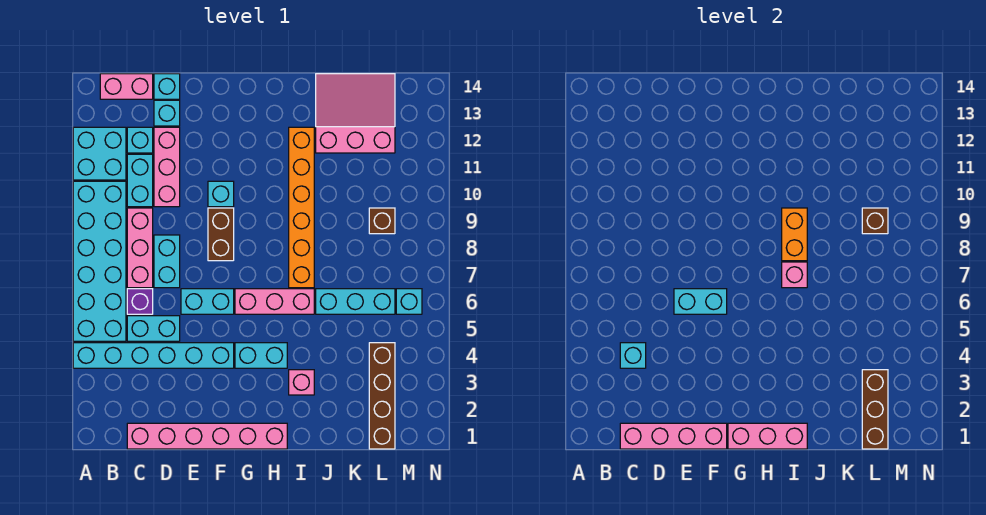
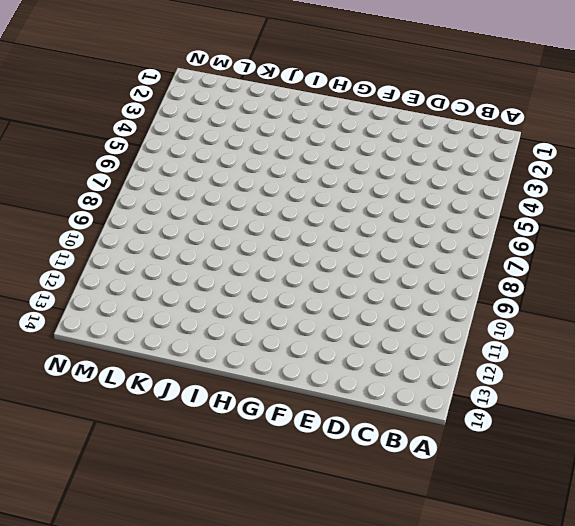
none -> cyan brick A4:F4 level 1
none -> cyan brick A5:B10 level 1
none -> cyan brick A11:B12 level 1
none -> pink brick B14:C14 level 1

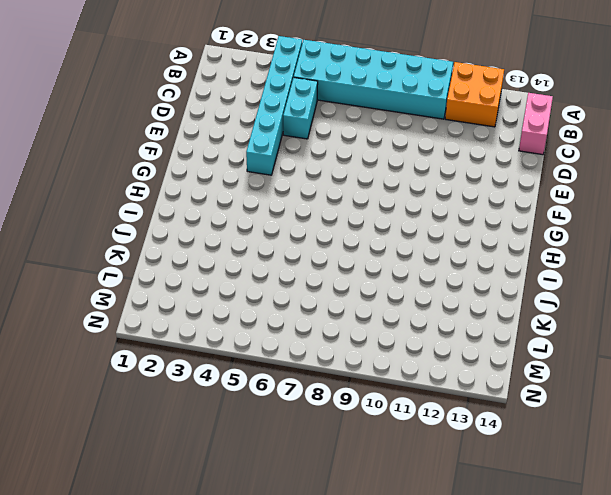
orange brick A11:B12 level 1 -> cyan brick A11:B12 level 1
none -> pink brick C1:H1 level 1
none -> purple brick C6 level 1
none -> pink brick C7:C9 level 1
none -> cyan brick C10:C11 level 1

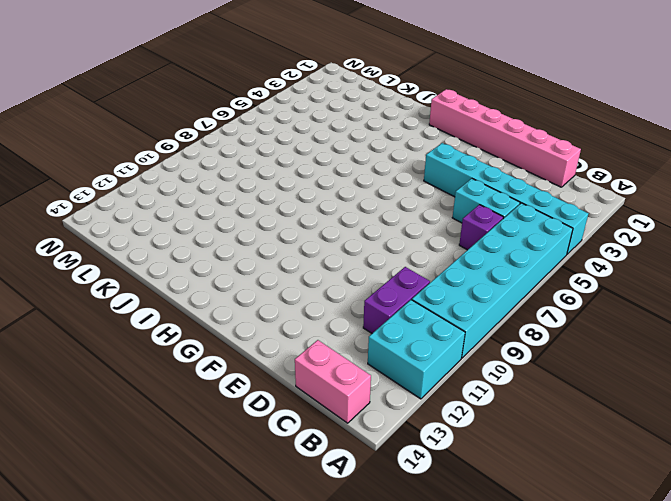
purple brick C10:C11 level 1 -> cyan brick C10:C11 level 1
none -> pink brick C7:C9 level 1
none -> cyan brick C12 level 1
none -> cyan brick D7:D8 level 1
none -> pink brick D10:D12 level 1

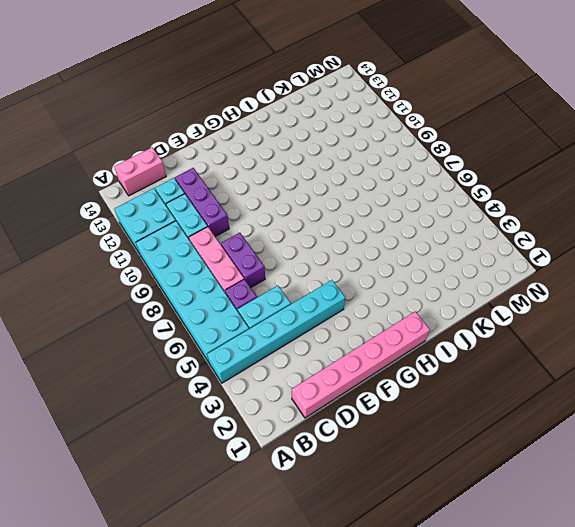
purple brick D7:D8 level 1 -> cyan brick D7:D8 level 1
purple brick D10:D12 level 1 -> pink brick D10:D12 level 1
none -> cyan brick D13 level 1
none -> cyan brick D14 level 1
none -> cyan brick E6:F6 level 1
none -> brown brick F8:F9 level 1

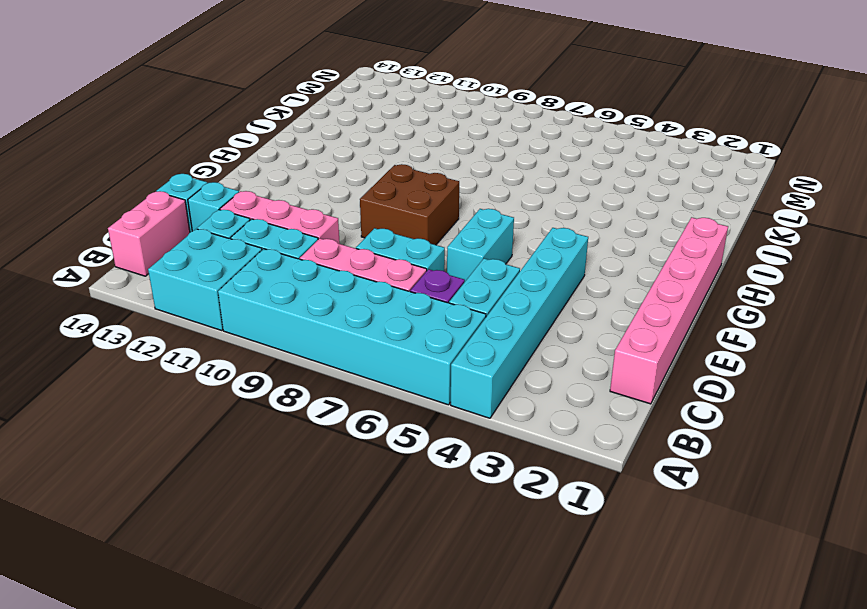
brown brick F8:G9 level 1 -> brown brick F8:F9 level 1
none -> cyan brick F10 level 1
none -> cyan brick G4:H4 level 1
none -> pink brick G6:I6 level 1
none -> pink brick I3 level 1

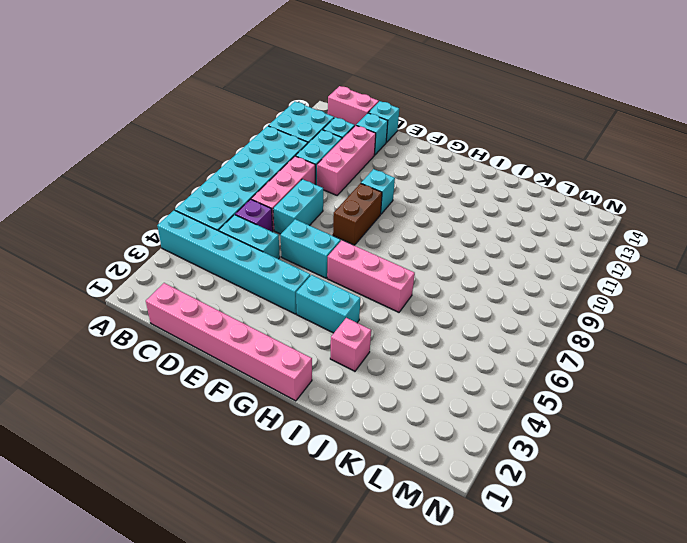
none -> orange brick I7:I12 level 1
none -> cyan brick J6:L6 level 1
none -> pink slope J12:L14 level 1 top 12
none -> brown brick L1:L4 level 1

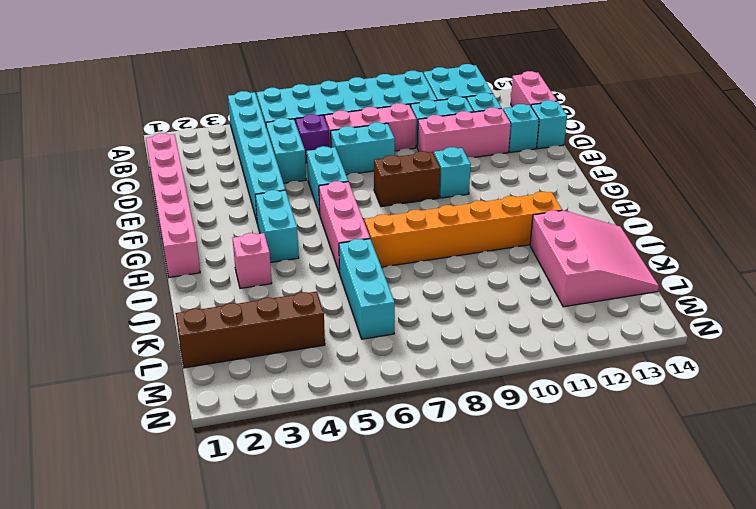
none -> brown brick L9 level 1
none -> cyan brick M6 level 1
none -> pink brick C1:F1 level 2
none -> cyan brick C4 level 2

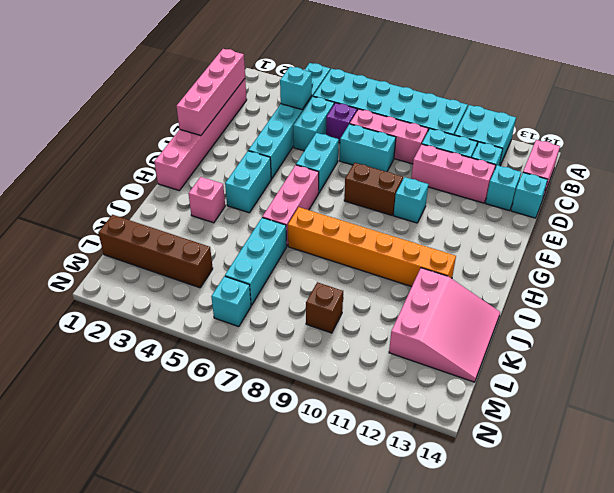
none -> cyan brick E6:F6 level 2
none -> pink brick G1:I1 level 2
none -> pink brick I7 level 2
none -> orange brick I8:I9 level 2

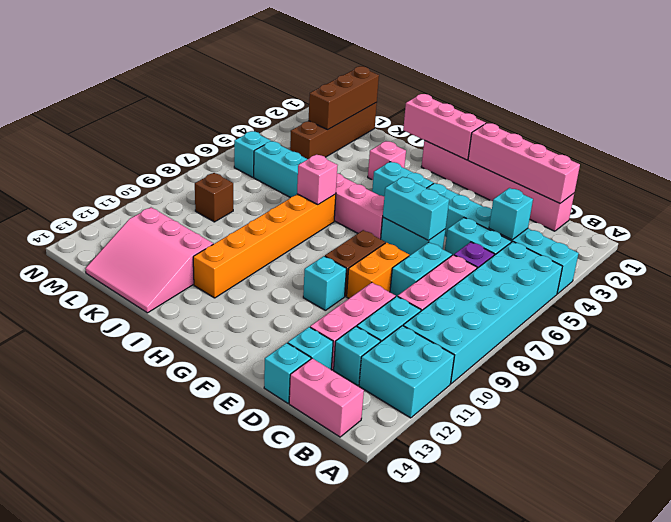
orange brick E8:E9 level 1 -> orange brick I8:I9 level 2
none -> brown brick L9 level 2

